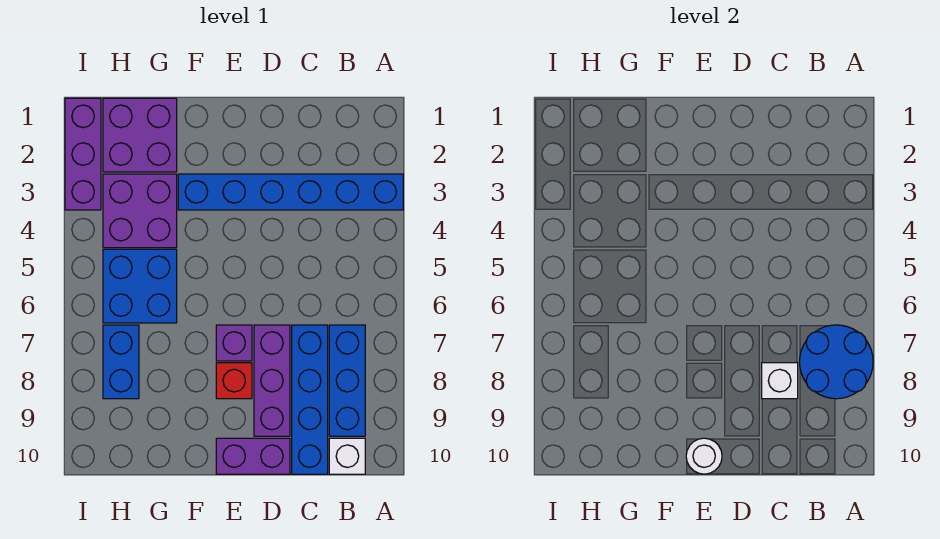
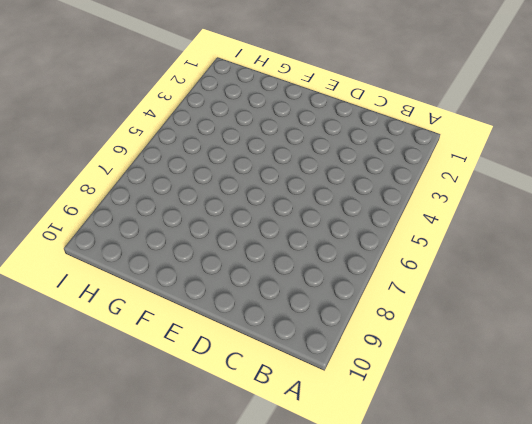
none -> blue brick A3:F3 level 1
none -> blue brick B7:B9 level 1
none -> white brick B10 level 1

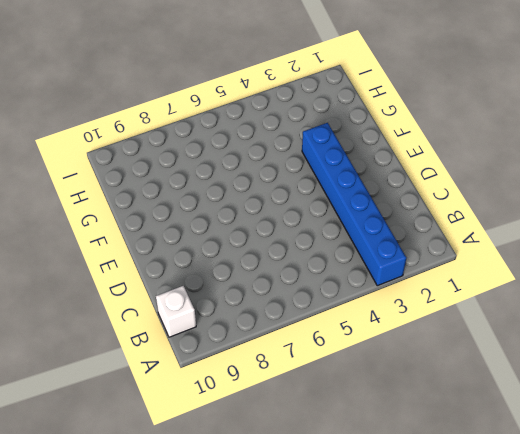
none -> blue brick B7:B9 level 1
none -> blue brick C7:C10 level 1
none -> purple brick D7:D9 level 1

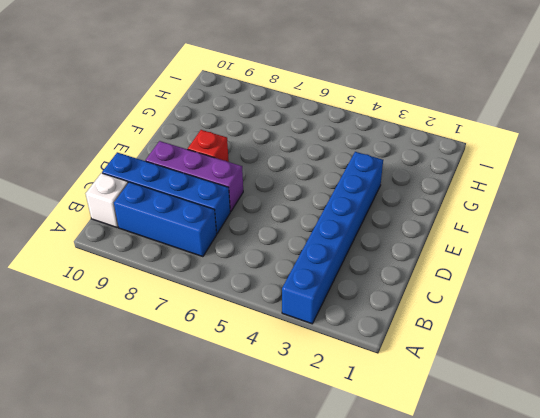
none -> purple brick D10:E10 level 1
none -> purple brick E7 level 1
none -> purple brick G1:H2 level 1

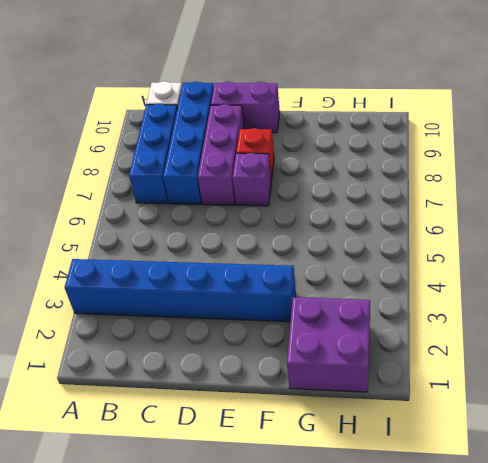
none -> purple brick G3:H4 level 1
none -> blue brick G5:H6 level 1
none -> blue brick H7:H8 level 1

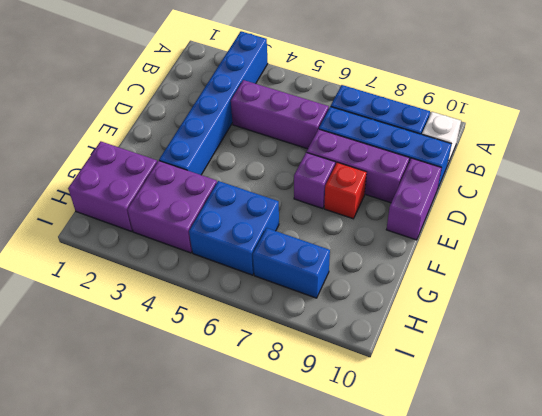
purple brick C4:C6 level 1 -> purple brick I1:I3 level 1
none -> blue round brick A7:B8 level 2
none -> white brick C8 level 2
none -> white round brick E10 level 2

